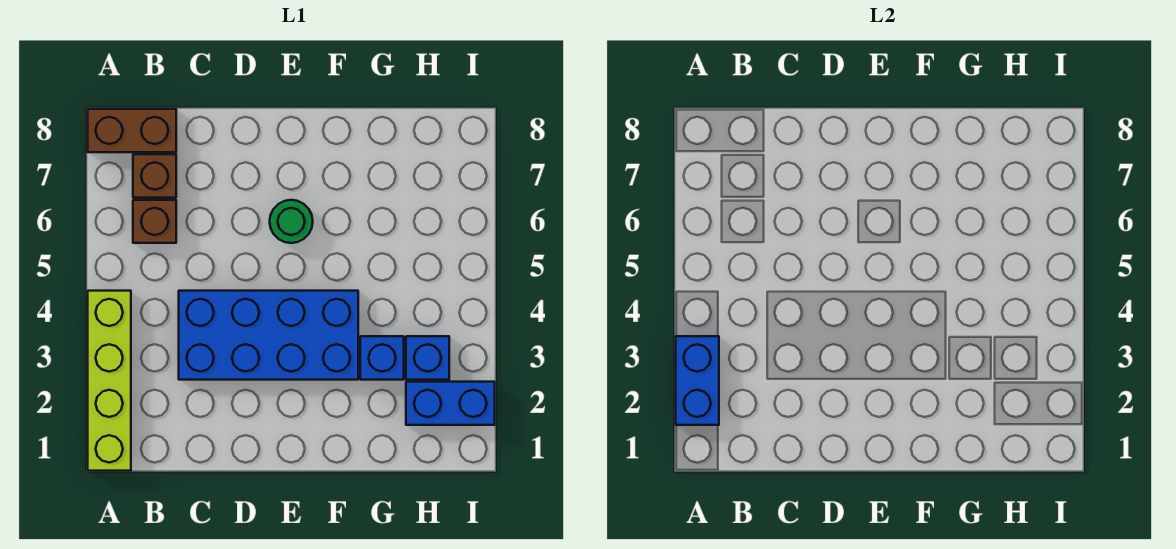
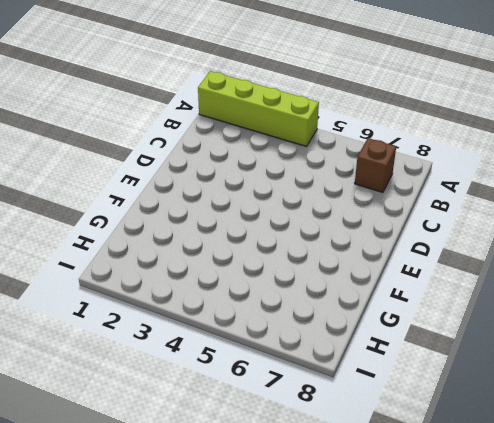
none -> brown brick A8:B8 level 1
none -> brown brick B6 level 1

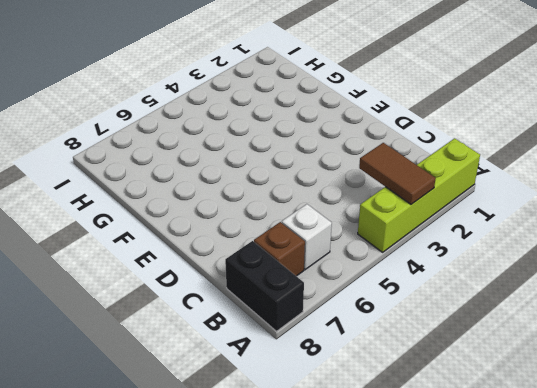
brown tile A3:B3 level 2 -> blue brick A2:A3 level 2
black brick A8:B8 level 1 -> brown brick A8:B8 level 1
white brick B6 level 1 -> brown brick B6 level 1
none -> blue brick C3:F4 level 1
none -> green round brick E6 level 1

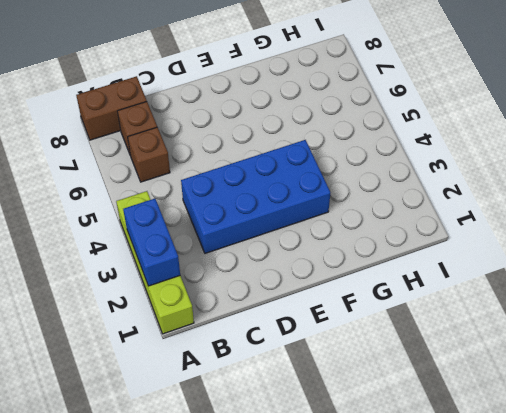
none -> green round brick E6 level 1
none -> blue brick G3 level 1

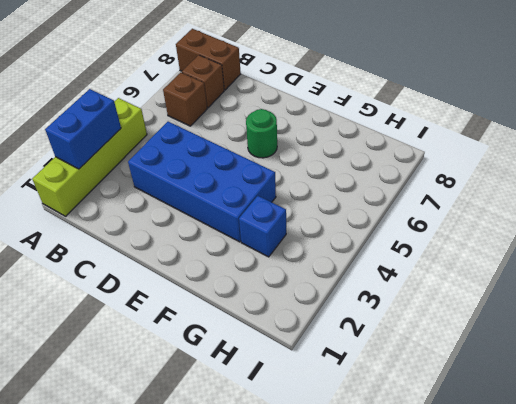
none -> blue brick H2:I2 level 1
none -> blue brick H3 level 1

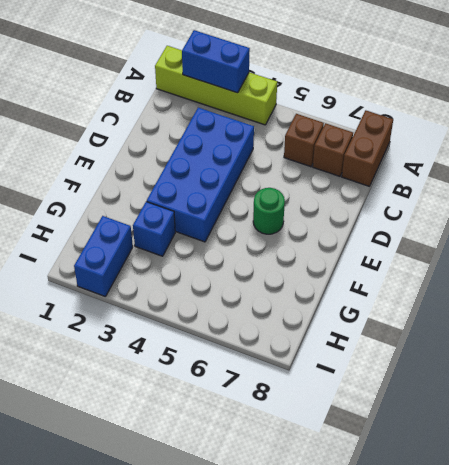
none -> blue brick H3 level 1

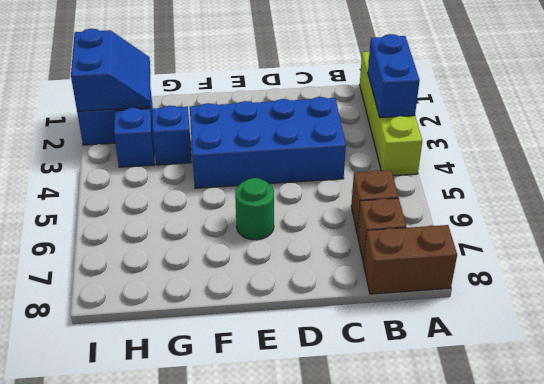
blue slope H1:I2 level 2 top I -> none

